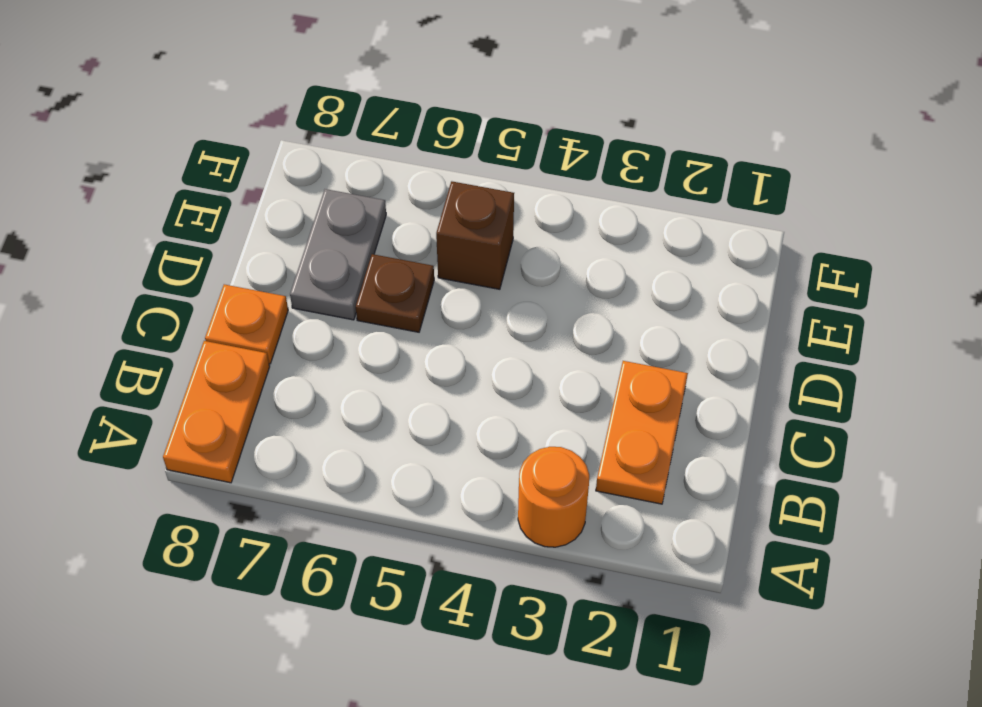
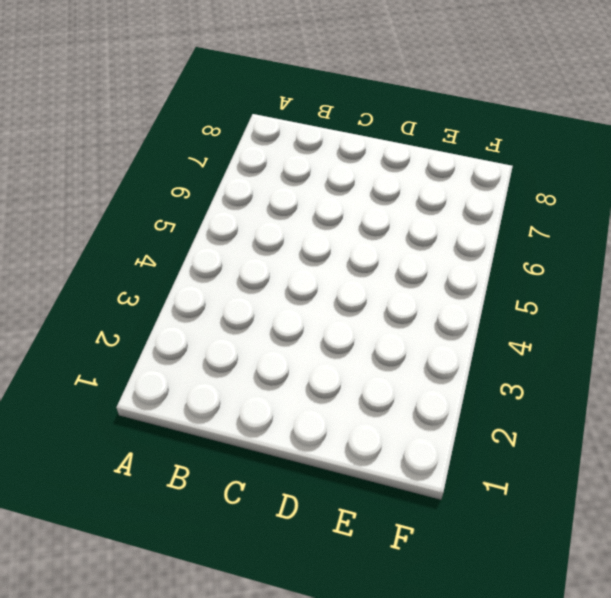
none -> orange round brick A3 level 1
none -> orange plate A8:B8 level 1

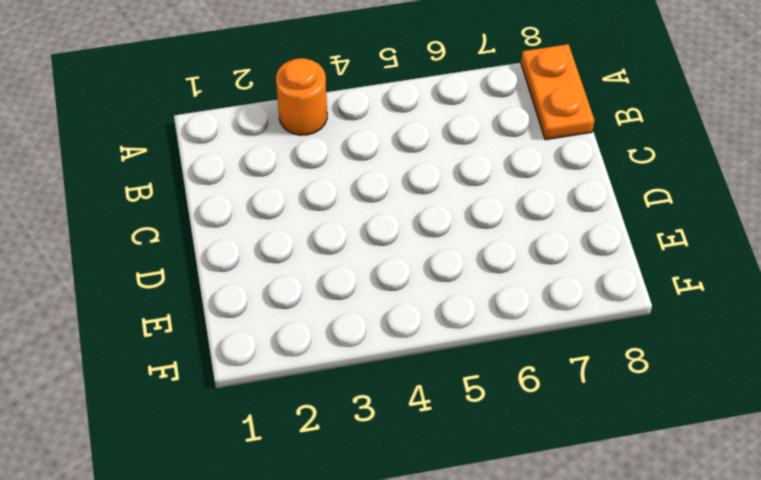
none -> orange plate B2:C2 level 1
none -> orange plate C8 level 1

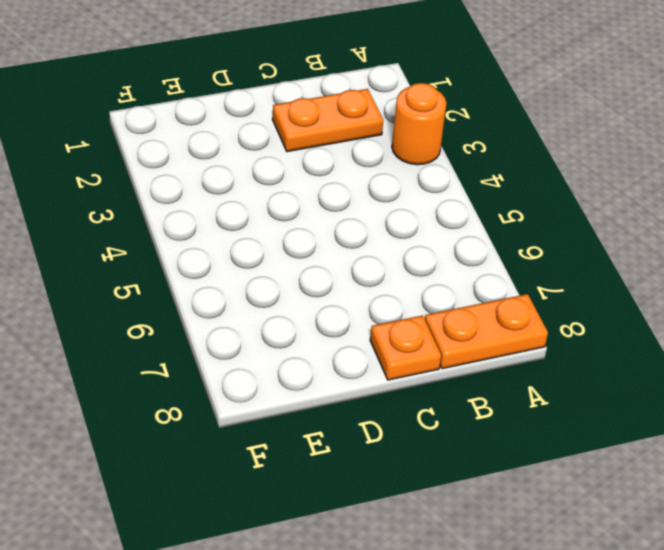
none -> brown plate D6 level 1
none -> grey plate D7:E7 level 1

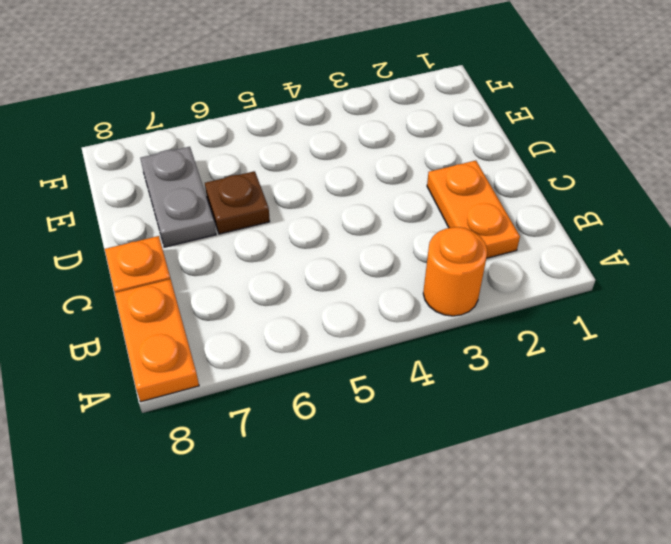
none -> brown brick E5 level 1

